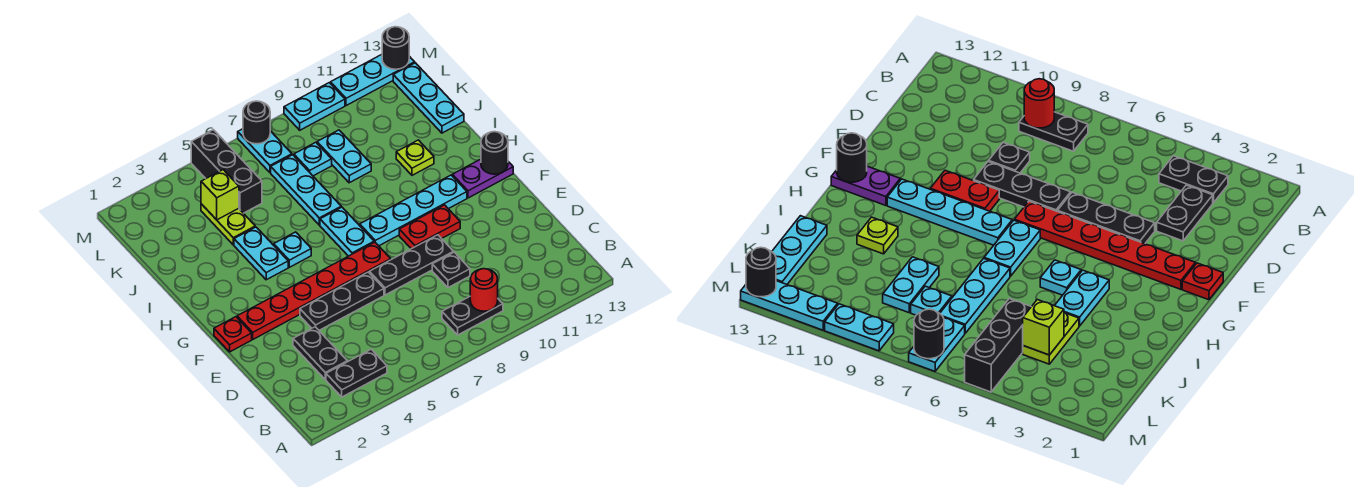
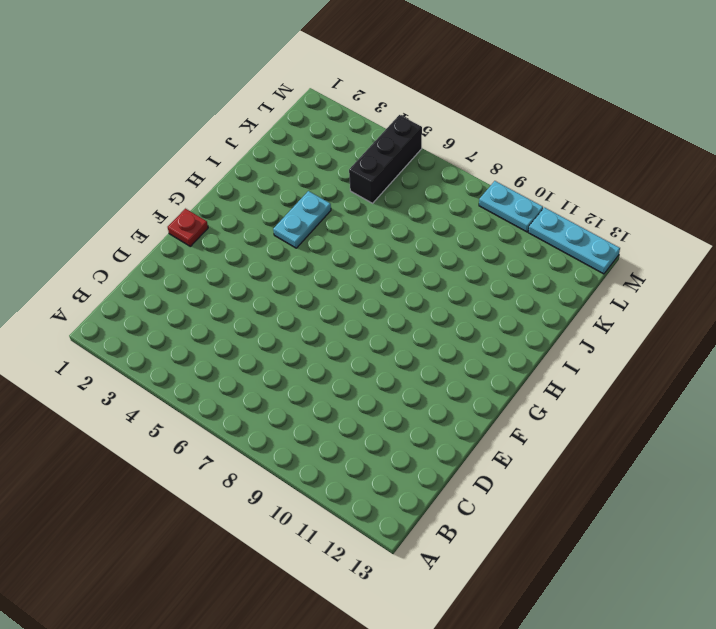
none -> black plate B3:B4 level 1
none -> black plate B8:B9 level 1
none -> black plate C3:D3 level 1

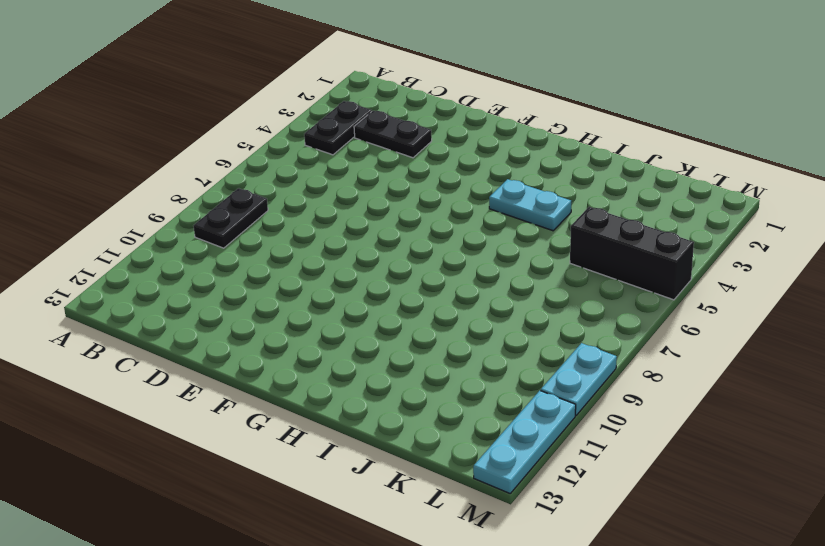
none -> black plate D9 level 1
none -> black plate E4:E6 level 1
none -> black plate E7:E9 level 1

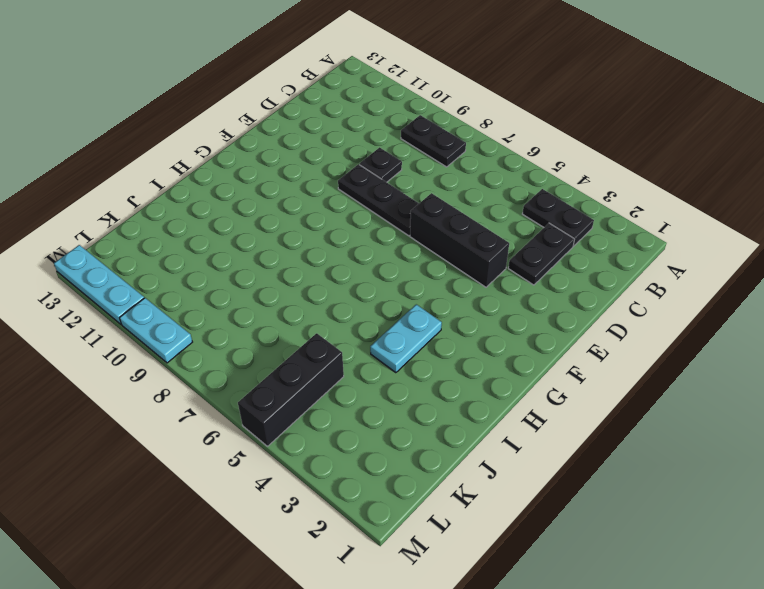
black brick E4:E6 level 1 -> black plate E4:E6 level 1
none -> red plate F1 level 1
none -> red plate F2:F7 level 1
none -> red plate F9:F10 level 1

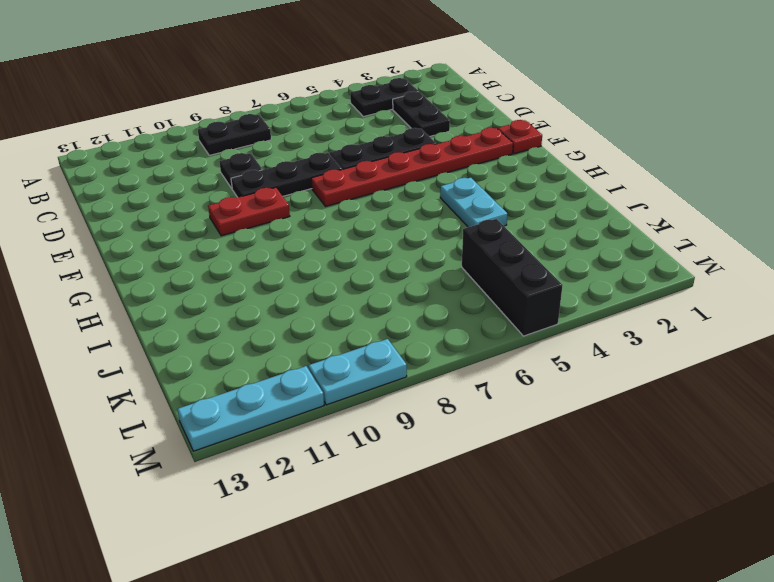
none -> cyan plate G7:H7 level 1
none -> cyan plate G8:G11 level 1
none -> purple plate G12:G13 level 1

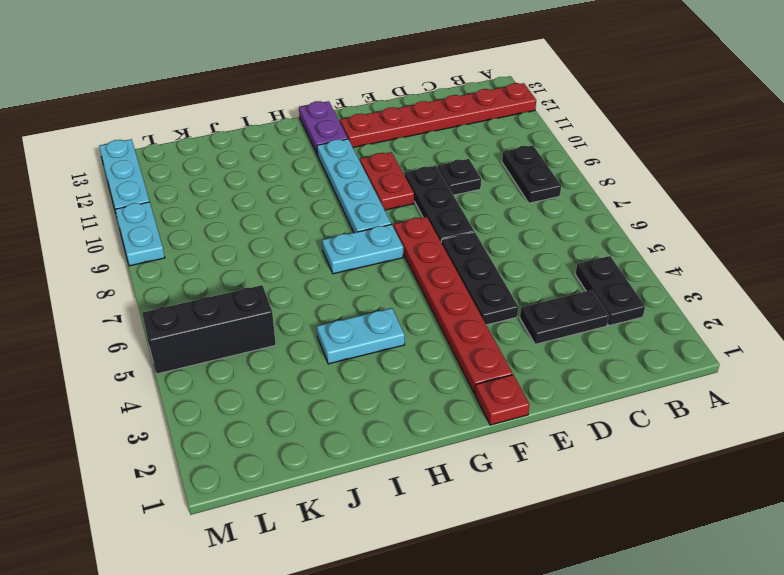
red plate A12:F12 level 1 -> none
none -> cyan plate H5 level 1
none -> cyan plate I7:K7 level 1
none -> lime plate I11 level 1

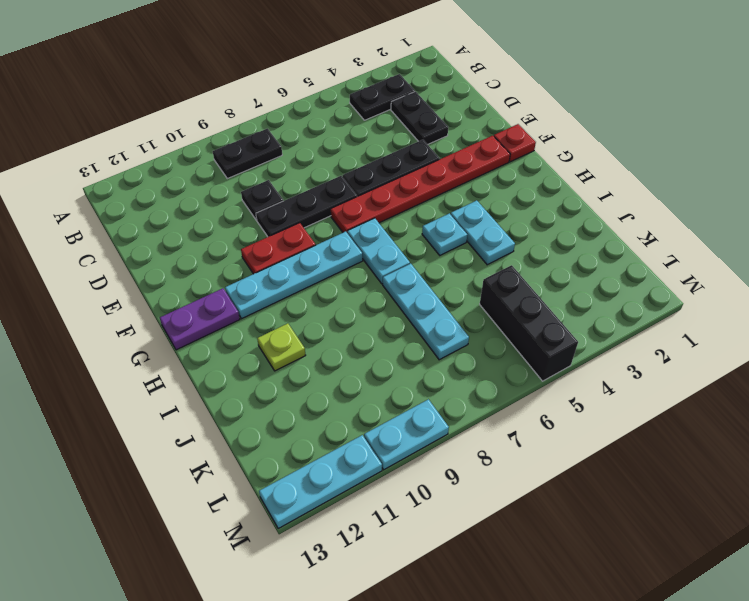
none -> lime plate J4:K4 level 1
none -> cyan plate J9:K9 level 1
none -> cyan plate J13:L13 level 1

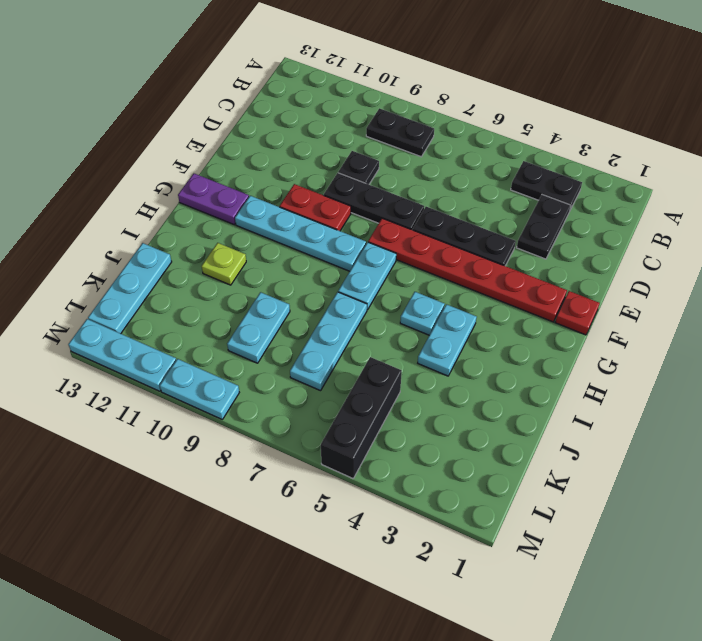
none -> lime plate J4:K4 level 1
none -> cyan plate K8 level 1
none -> cyan plate L7:M7 level 1

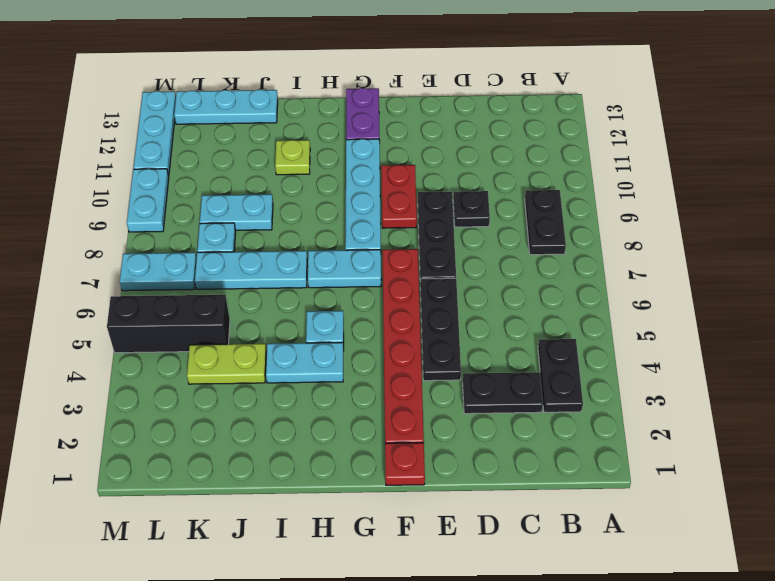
none -> red round brick B9 level 2
none -> black round brick G13 level 2
none -> lime brick K4 level 2

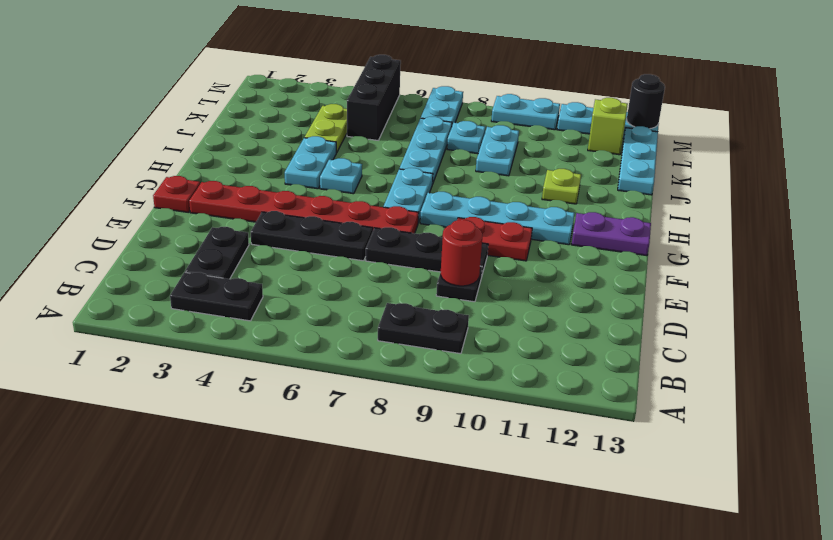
red round brick D9 level 2 -> red round brick B9 level 2
lime brick L12 level 1 -> lime brick K4 level 2
none -> black round brick G13 level 2
none -> black round brick M7 level 2

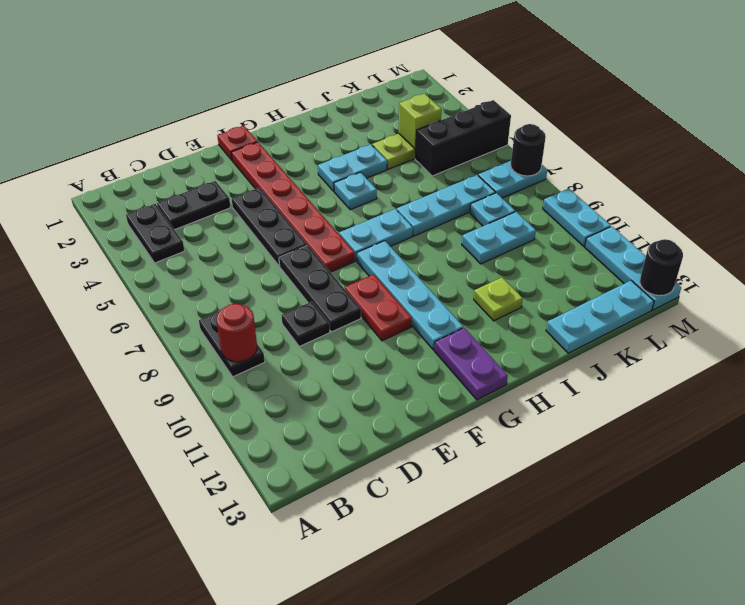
none -> black round brick G13 level 2

